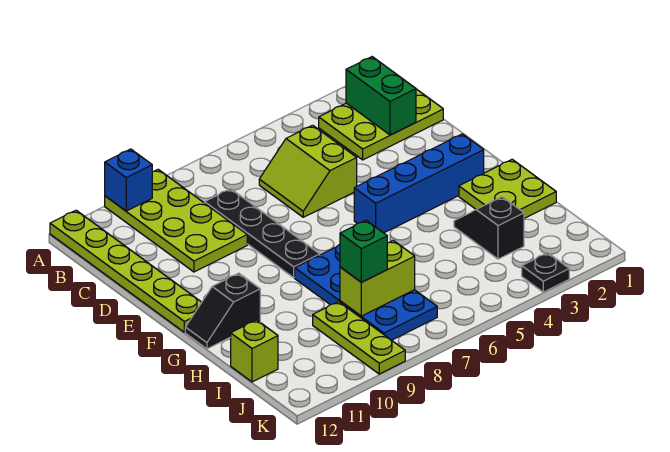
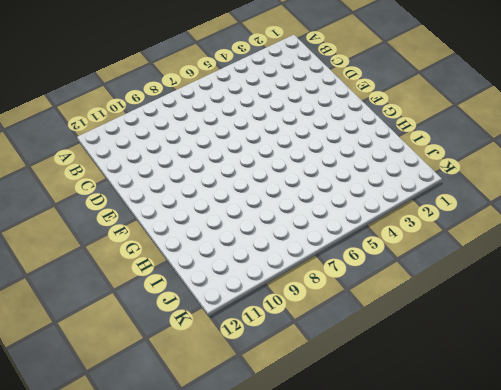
none -> lime plate A9:D10 level 1
none -> lime plate A12:F12 level 1
none -> lime plate B1:C3 level 1

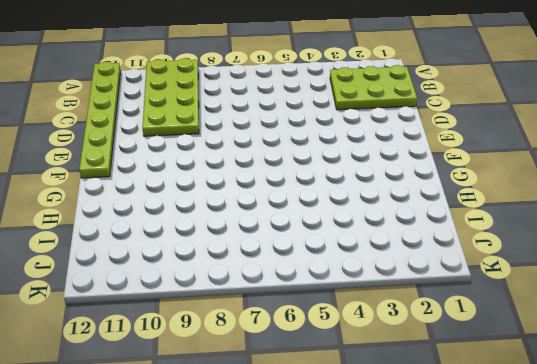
none -> lime slope C5:D6 level 1 top 5
none -> black plate C8:F8 level 1
none -> blue brick F2:F5 level 1

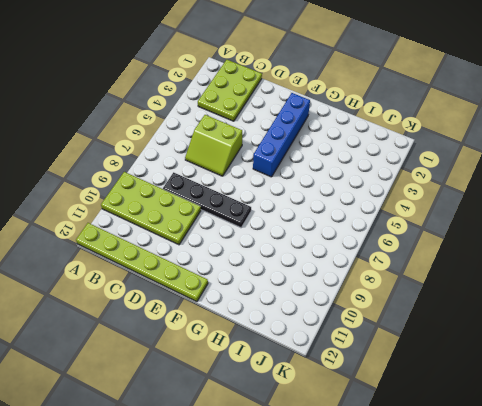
none -> lime plate G1:H2 level 1
none -> blue plate G7:J8 level 1
none -> black slope G11:G12 level 1 top 11

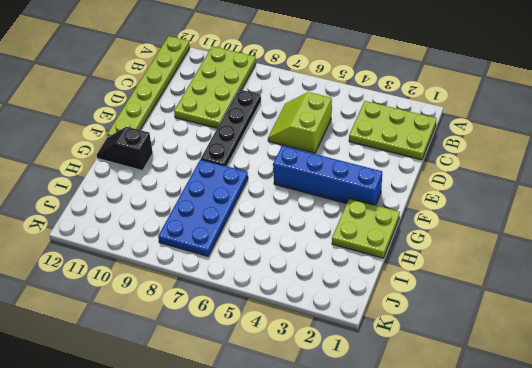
none -> black slope H3:I3 level 1 top I
none -> lime plate I9:K9 level 1
none -> lime brick I12 level 1

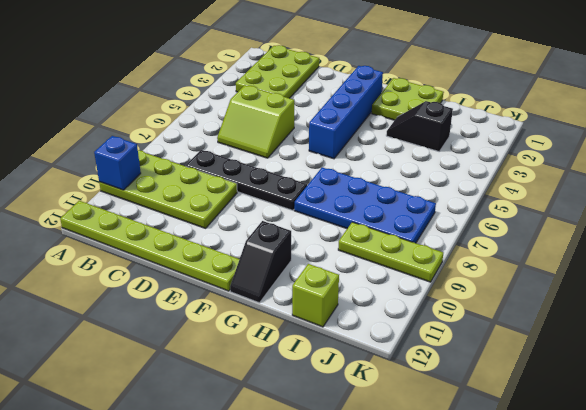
none -> black plate K3 level 1
none -> green brick B2:C2 level 2
none -> lime brick I7:I8 level 2

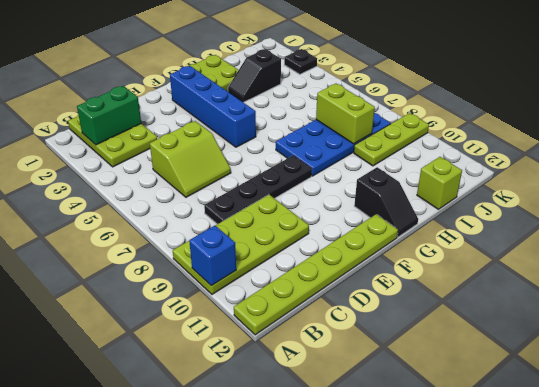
none -> green brick I8 level 3

